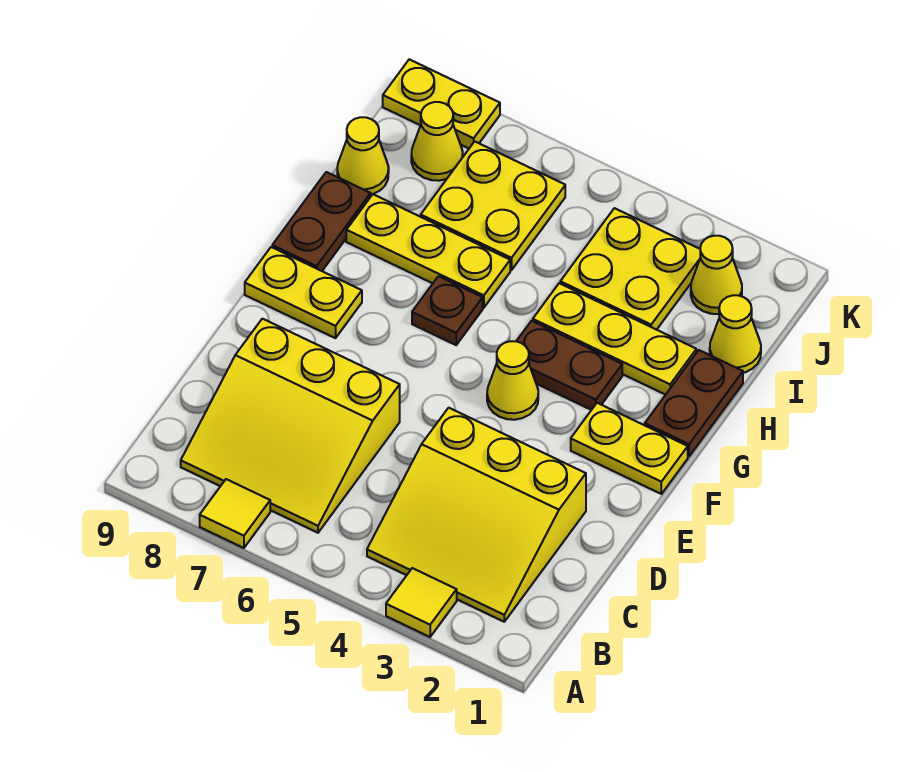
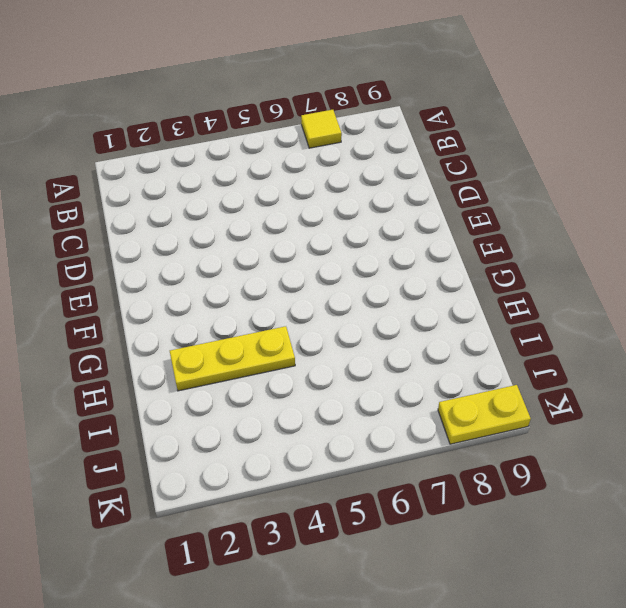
none -> yellow tile A3 level 1
none -> yellow slope B2:D4 level 1 top D
none -> yellow slope B6:D8 level 1 top D

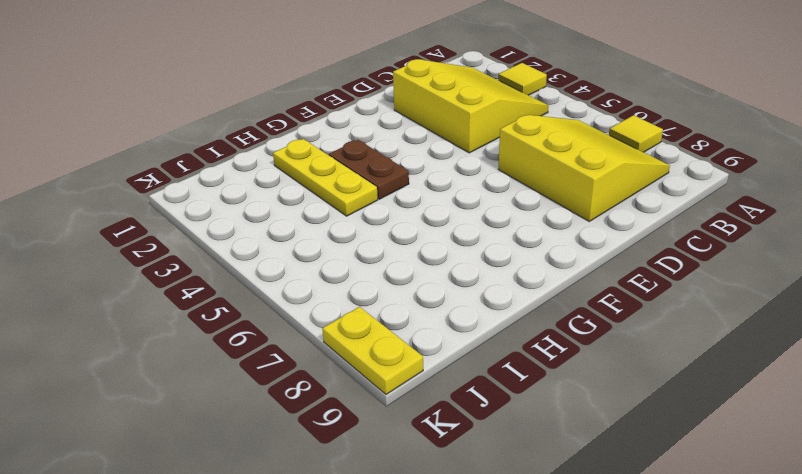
none -> yellow plate F1:F2 level 1
none -> yellow cone F4 level 1
none -> yellow plate F8:F9 level 1

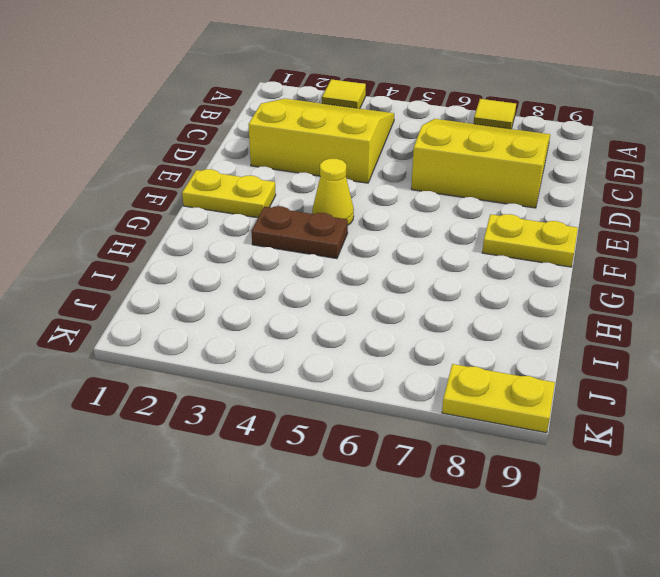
none -> brown plate G1:H1 level 1
none -> brown plate G6 level 1
none -> brown plate G9:H9 level 1

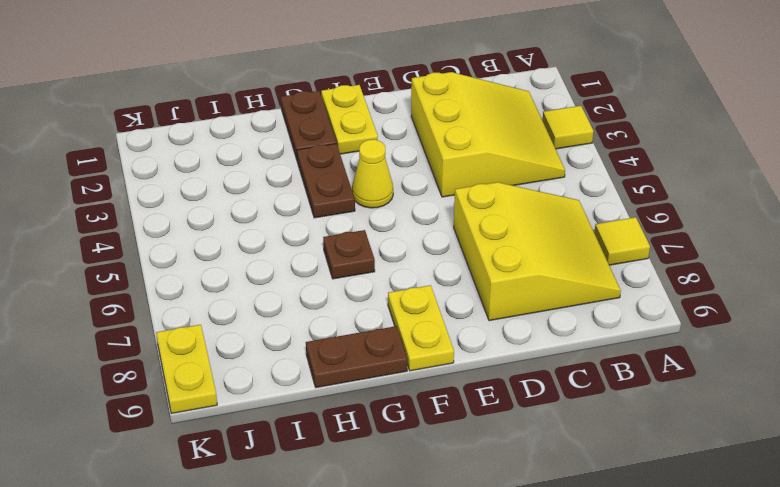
brown plate G1:G2 level 1 -> brown plate G1:H1 level 1
none -> yellow plate H2:H4 level 1
none -> yellow plate H6:H8 level 1
none -> yellow cone I1 level 1

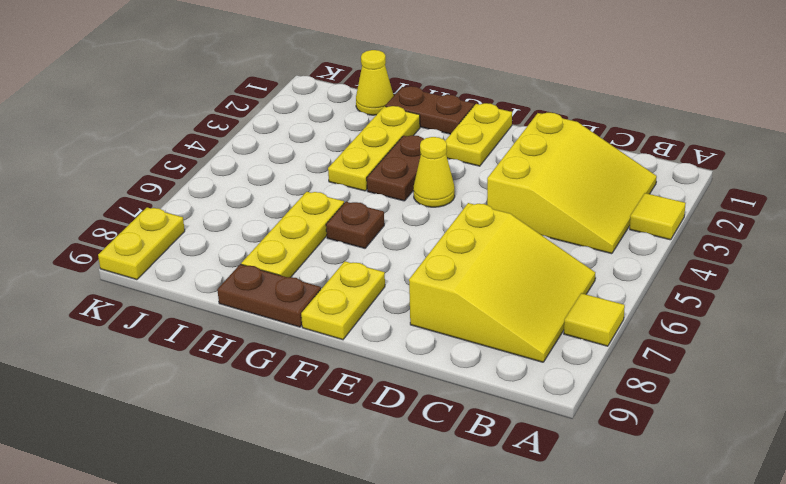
none -> yellow plate I3:J4 level 1
none -> yellow plate I6:J7 level 1
none -> yellow cone I9 level 1

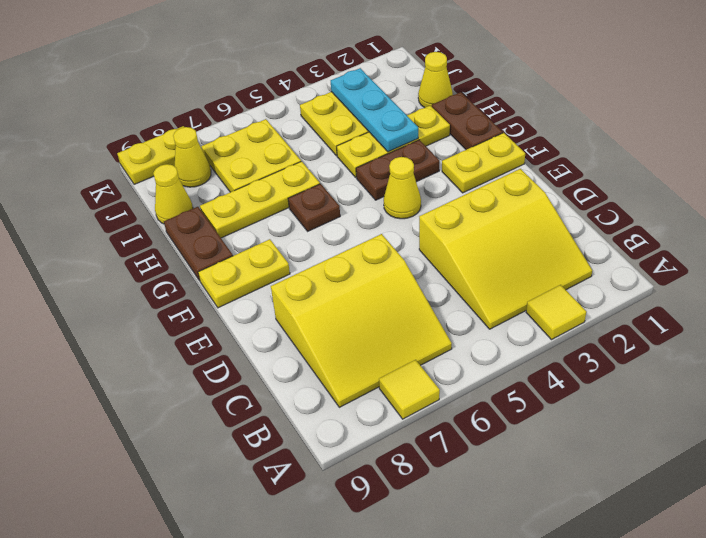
cyan plate H3:J3 level 2 -> none
none -> yellow cone J2 level 1

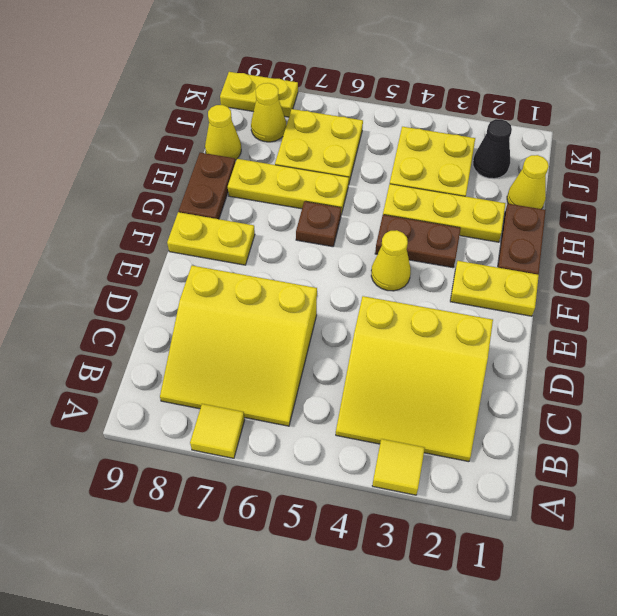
black cone J2 level 1 -> yellow cone J2 level 1

